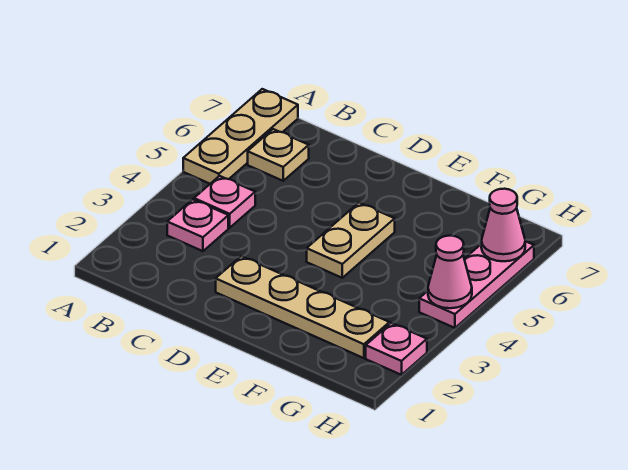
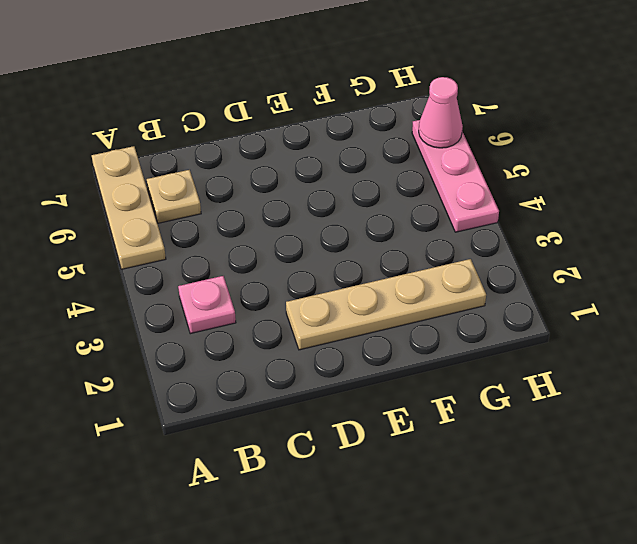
none -> pink plate B4 level 1
none -> tan plate E4:E5 level 1

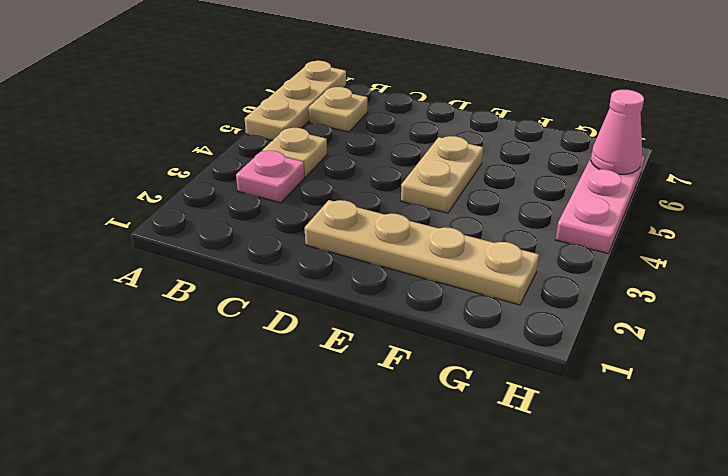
tan plate B4 level 1 -> pink plate B4 level 1
none -> pink plate H2 level 1
none -> pink cone H4 level 2

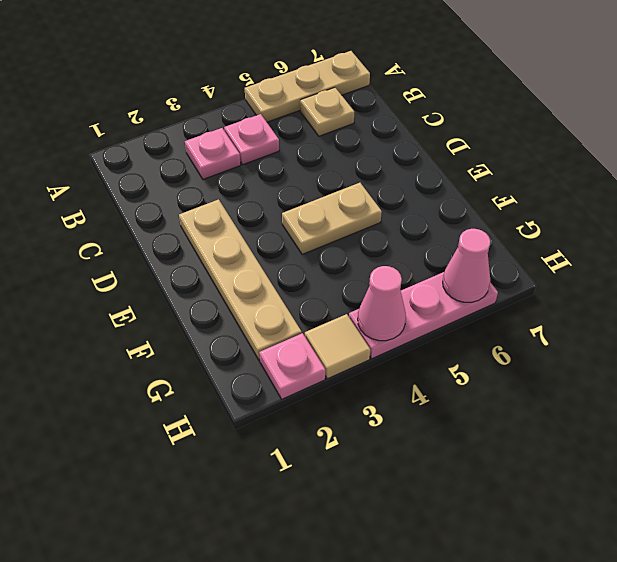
tan tile H3 level 1 -> none

